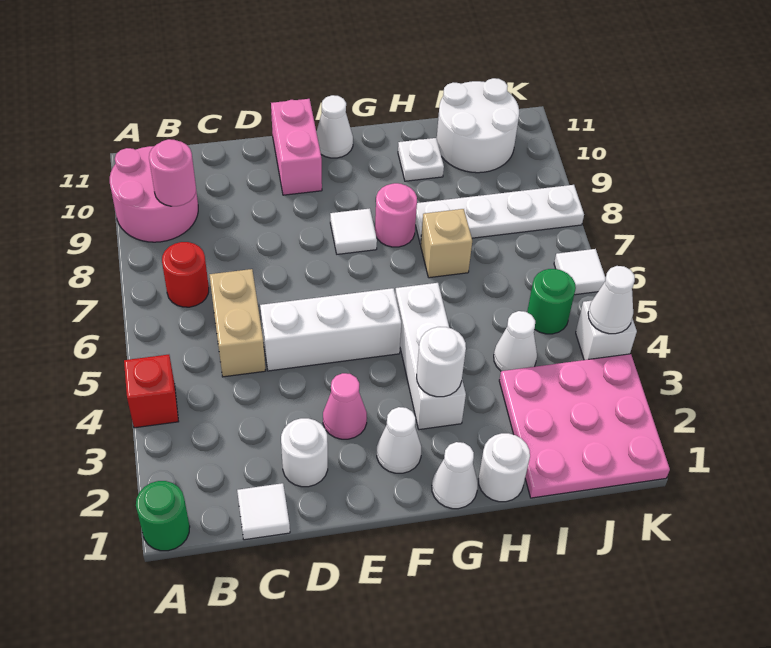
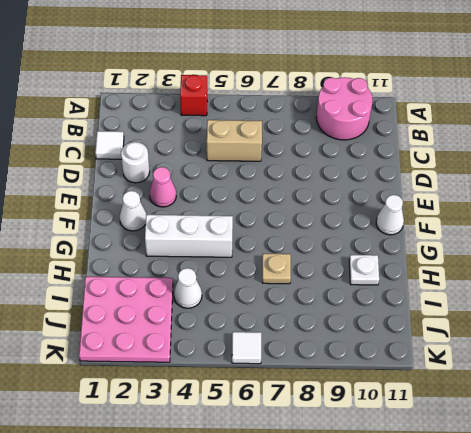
tan plate H7 level 1 -> tan brick H7 level 1
none -> green round brick A1 level 1
none -> red round brick B7 level 1
none -> white brick D5:F5 level 1

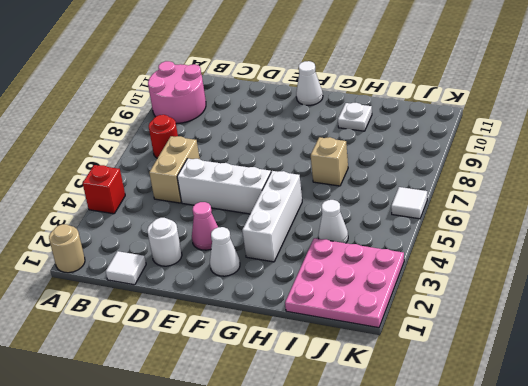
tan round brick A1 level 1 -> green round brick A1 level 1
none -> pink brick E10:E11 level 1
none -> white tile F8 level 1
none -> white cone G1 level 1

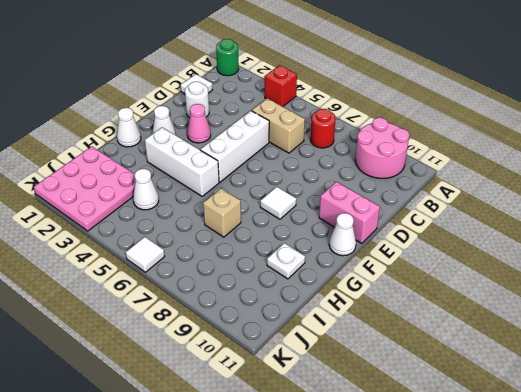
none -> pink round brick G8 level 1
none -> white round brick H1 level 1
none -> white plate H8:K8 level 1

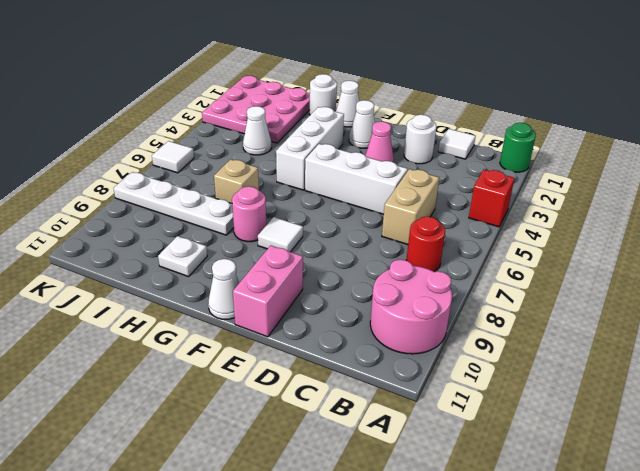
none -> white round brick I10:J11 level 1
none -> green round brick J5 level 1
none -> white brick K4 level 1

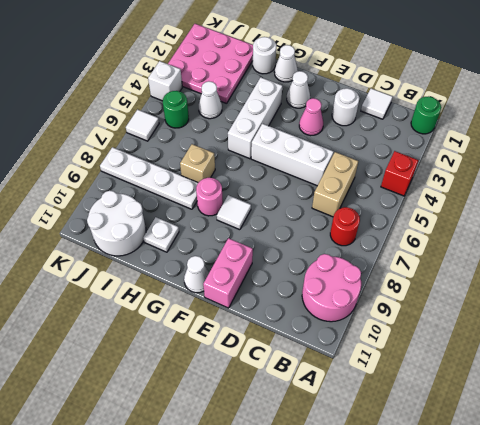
none -> pink round brick B9 level 2
none -> white round brick G3 level 2
none -> white cone K4 level 2

